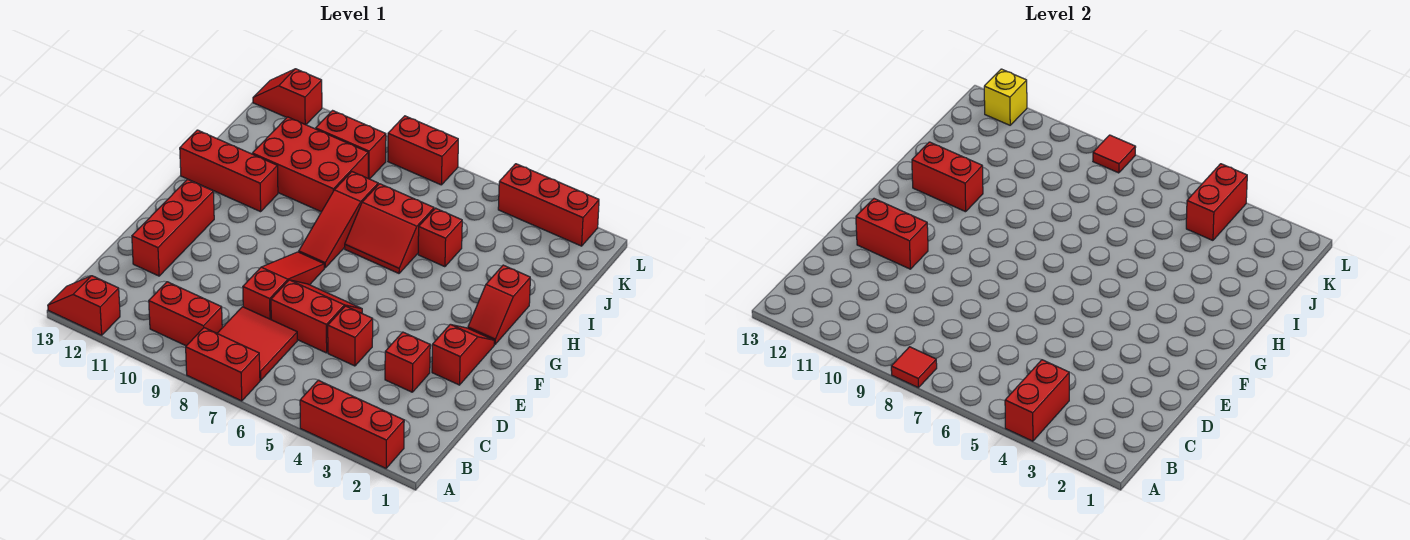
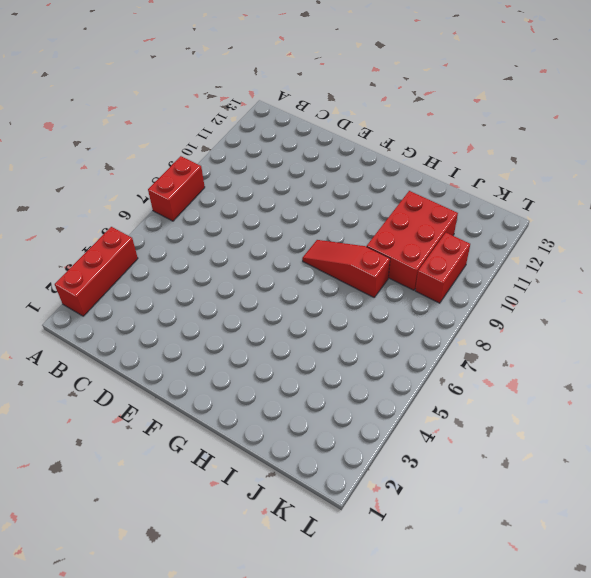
none -> red slope A12:A13 level 1 top 12
none -> red tile B7:C8 level 1
none -> red brick B9:B10 level 1

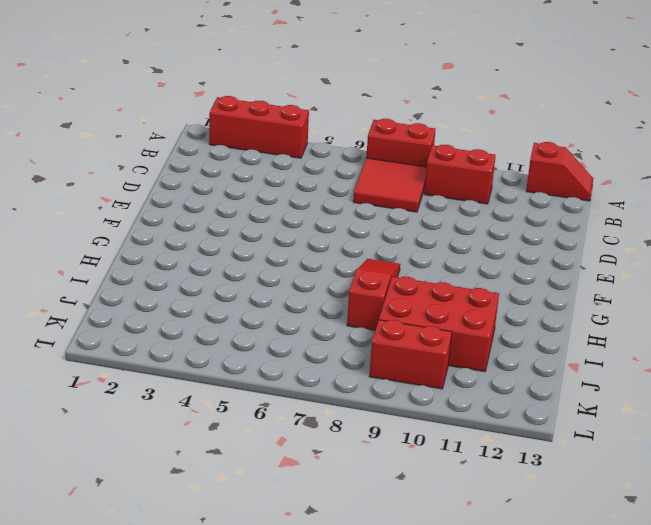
none -> red brick D3 level 1
none -> red brick D5 level 1
none -> red slope D6:E7 level 1 top D

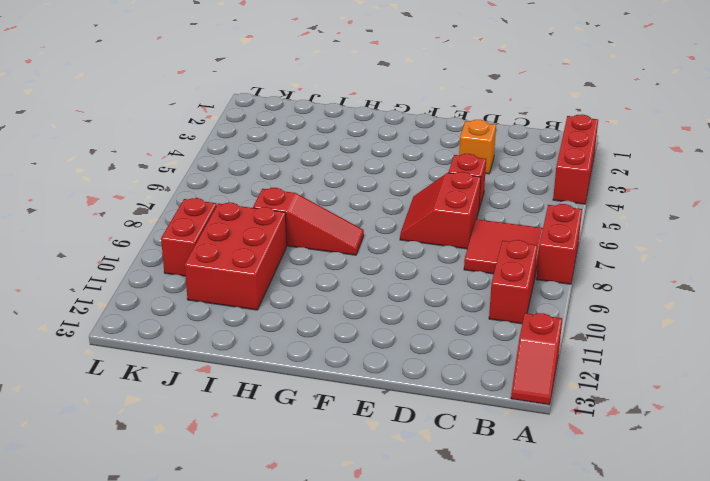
orange brick D3 level 1 -> red brick D3 level 1
none -> red slope D8:F8 level 1 top D
none -> red brick D12:F12 level 1
none -> red slope E2:F2 level 1 top E

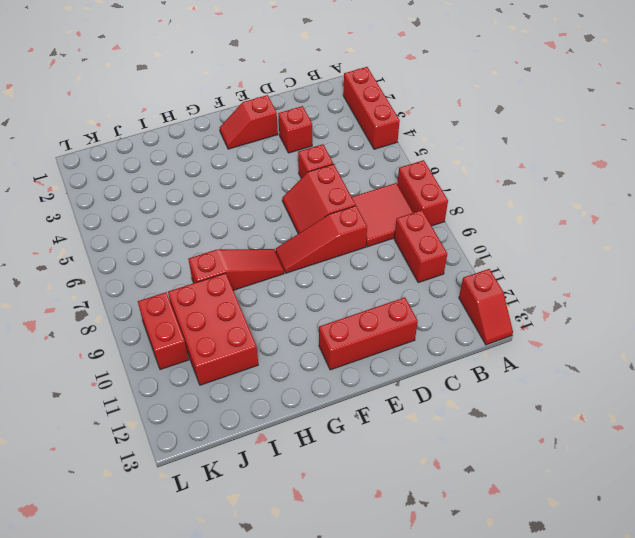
none -> red slope G2:H2 level 1 top H
none -> red slope H6:I7 level 1 top I
none -> red brick H11:H13 level 1

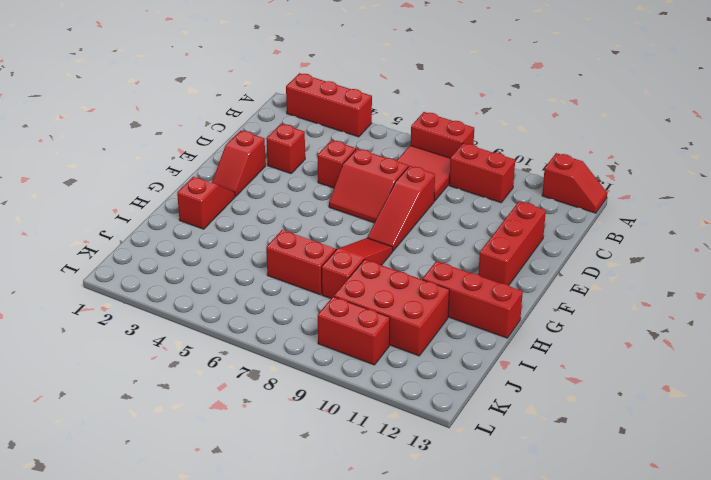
none -> red brick I5 level 1
none -> red brick L2:L4 level 1
none -> red brick L7:L8 level 1

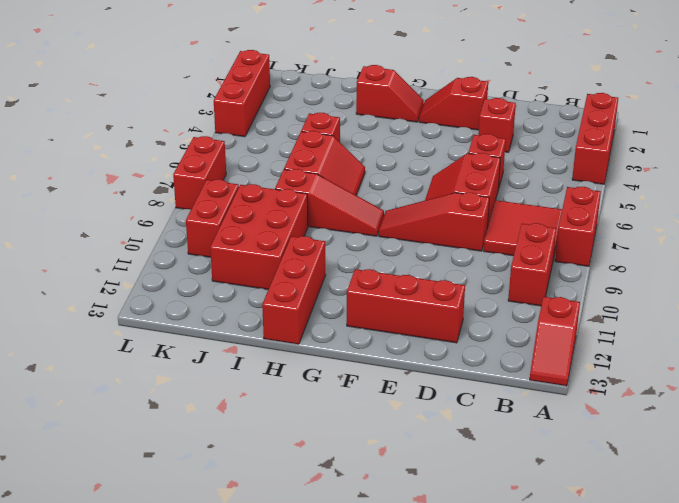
none -> red slope L12:L13 level 1 top 12
none -> red brick A4:B4 level 2
none -> red tile A8 level 2

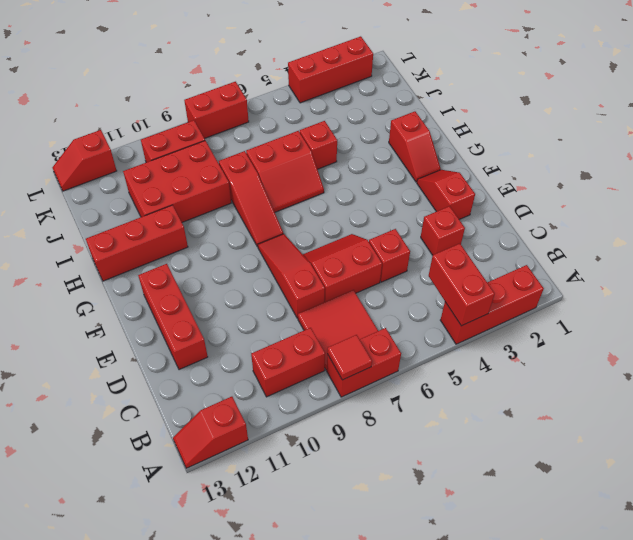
none -> red brick E11:E12 level 2
none -> red brick H11:H12 level 2
none -> red brick K4:L4 level 2

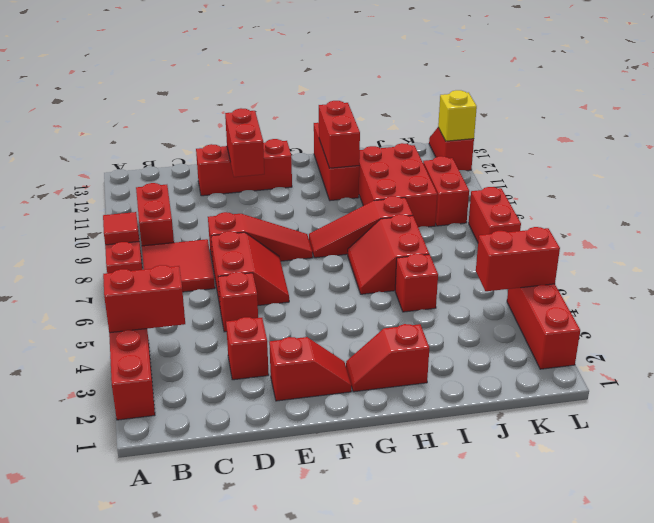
none -> red slope A12:A13 level 1 top 12
none -> red tile L8 level 2

